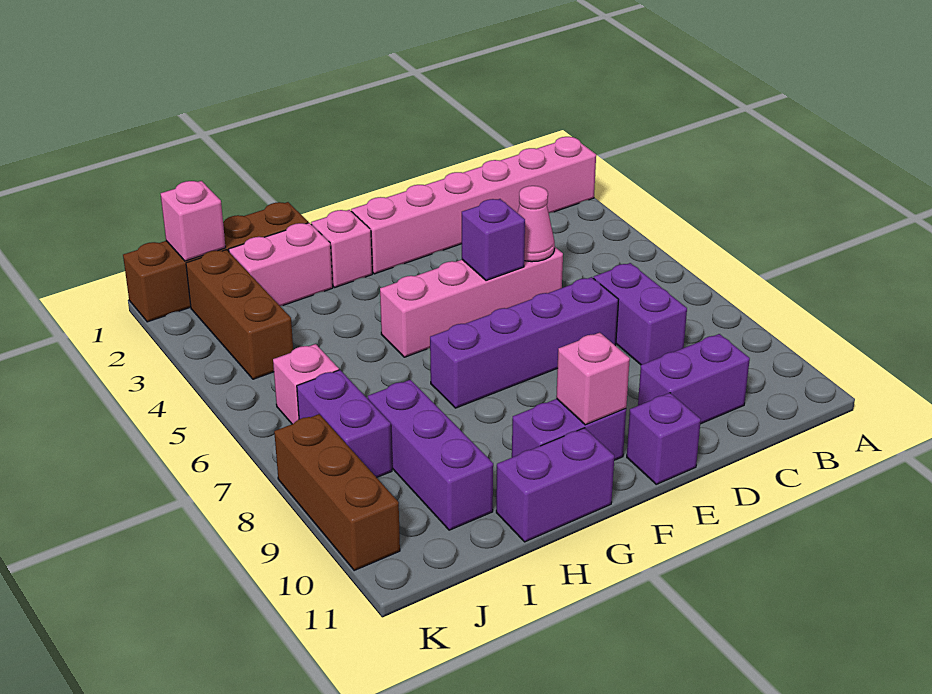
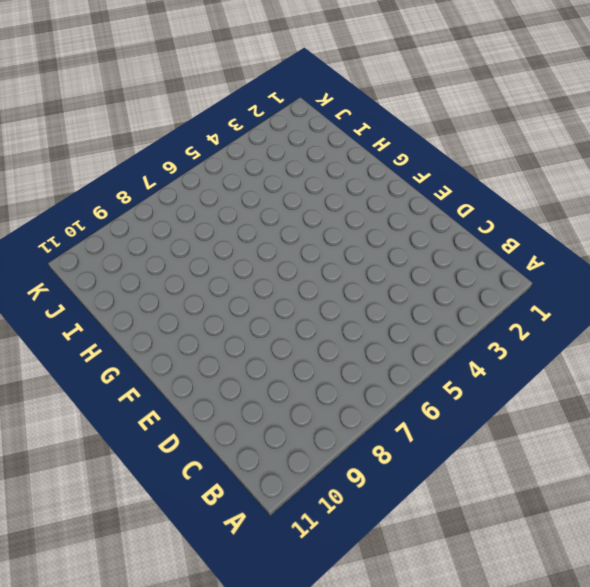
none -> pink brick A2:F2 level 1
none -> purple brick C7:C8 level 1
none -> purple brick C10:D10 level 1

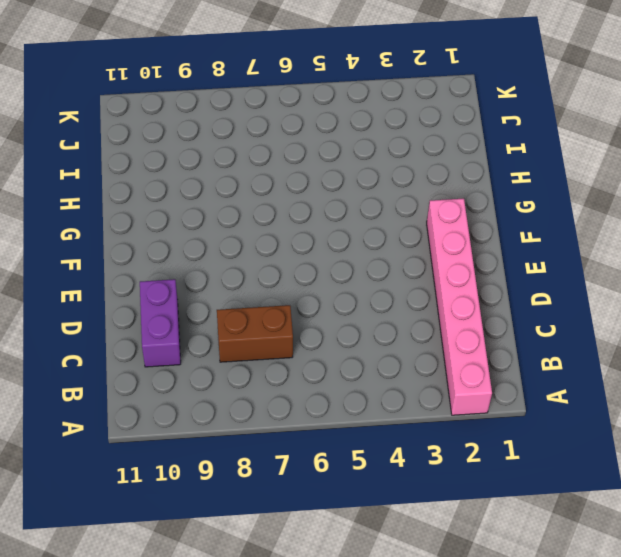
brown brick C7:C8 level 1 -> purple brick C7:C8 level 1
none -> pink brick D5:G5 level 1
none -> purple brick D7:G7 level 1
none -> purple brick E11 level 1

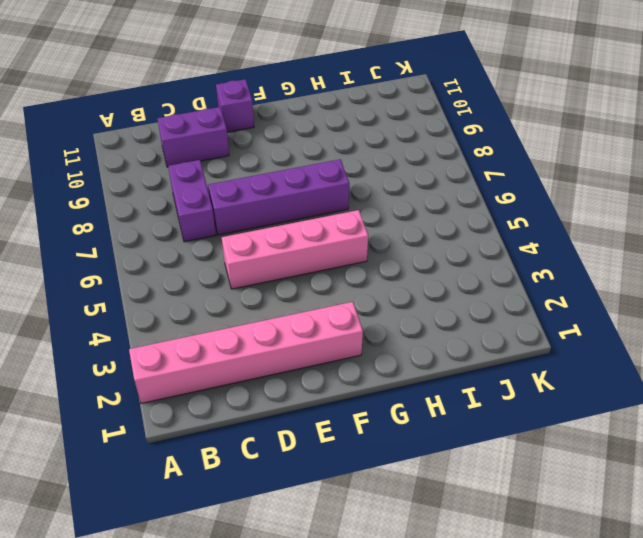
none -> purple brick F10:G10 level 1
none -> pink brick G2 level 1
none -> purple brick G11:H11 level 1

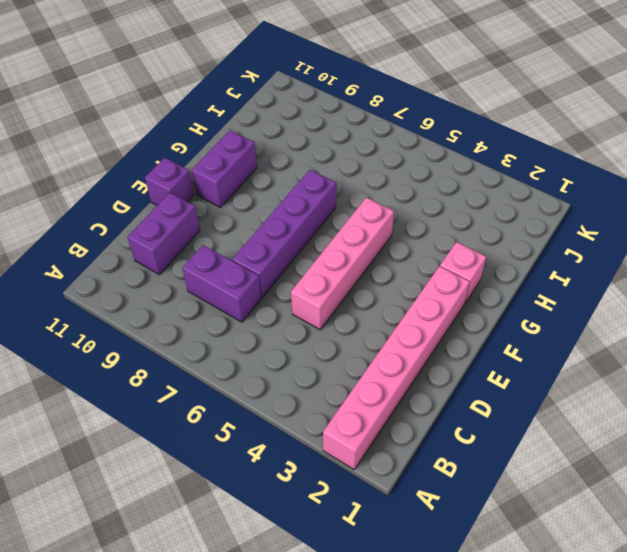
none -> purple brick G11:H11 level 1
none -> brown brick H1:K1 level 1
none -> pink brick H2:I2 level 1

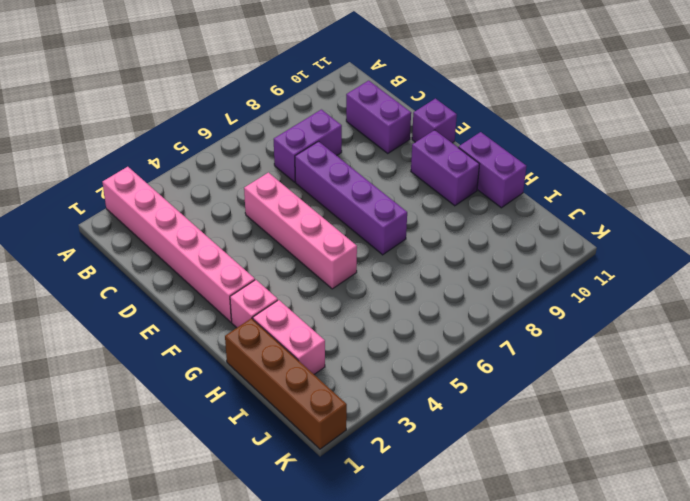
none -> purple brick I8:I10 level 1
none -> brown brick J2:J4 level 1
none -> pink brick J6 level 1

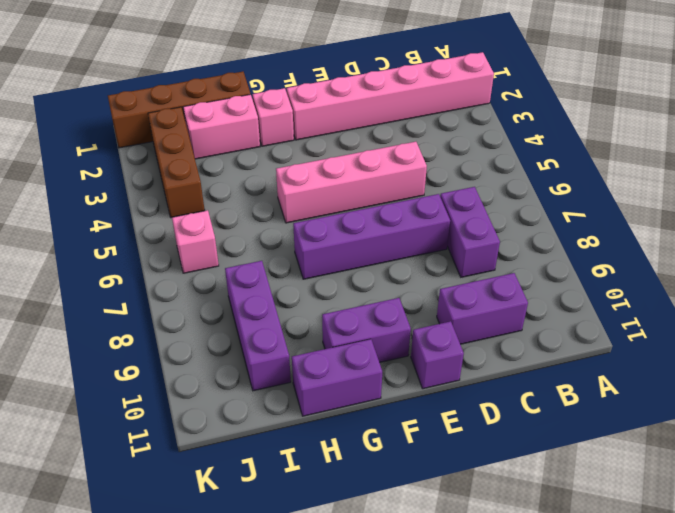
none -> purple brick J7:J8 level 1
none -> brown brick K8:K10 level 1
none -> pink cone D5 level 2

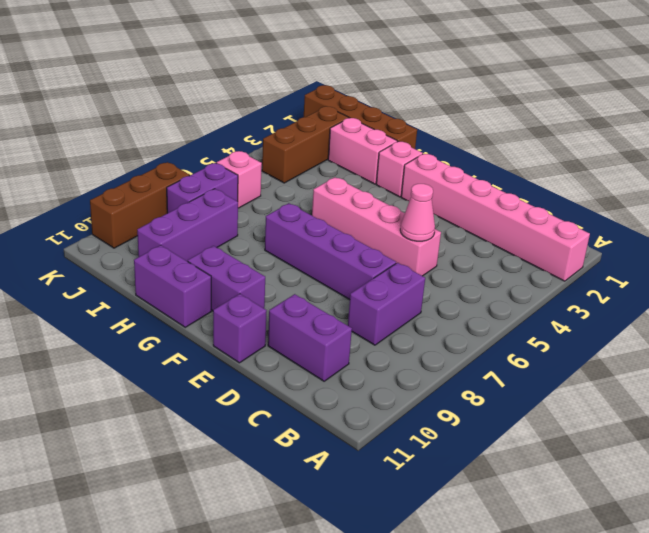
none -> purple brick E5 level 2
none -> pink brick F10 level 2
none -> pink brick J1 level 2

